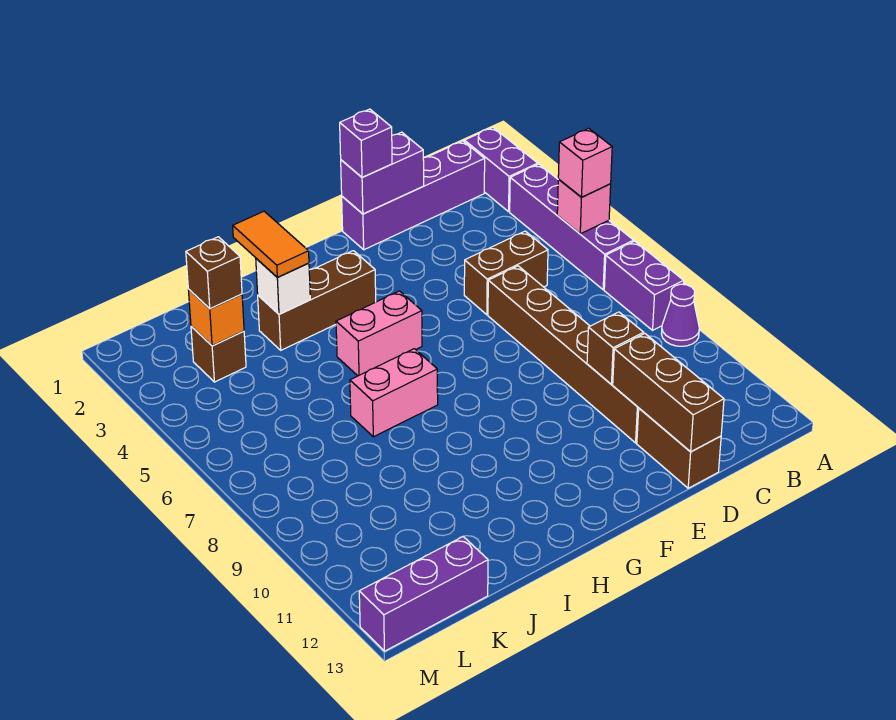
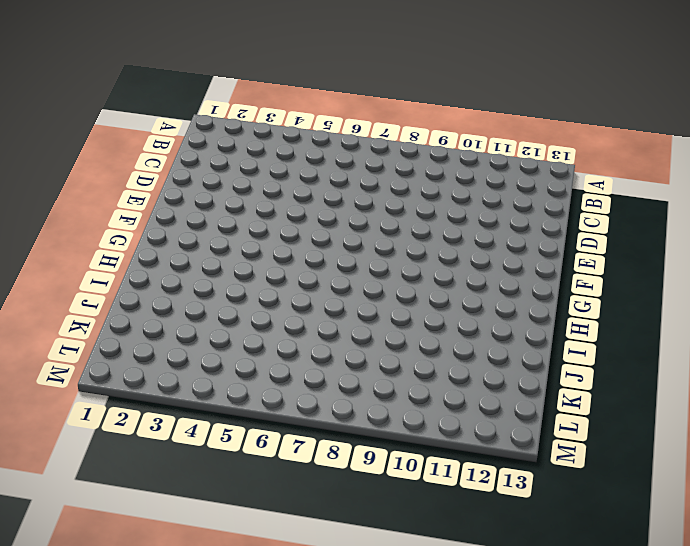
none -> purple brick A1:A2 level 1
none -> purple brick A3:A6 level 1
none -> purple brick A7:A8 level 1

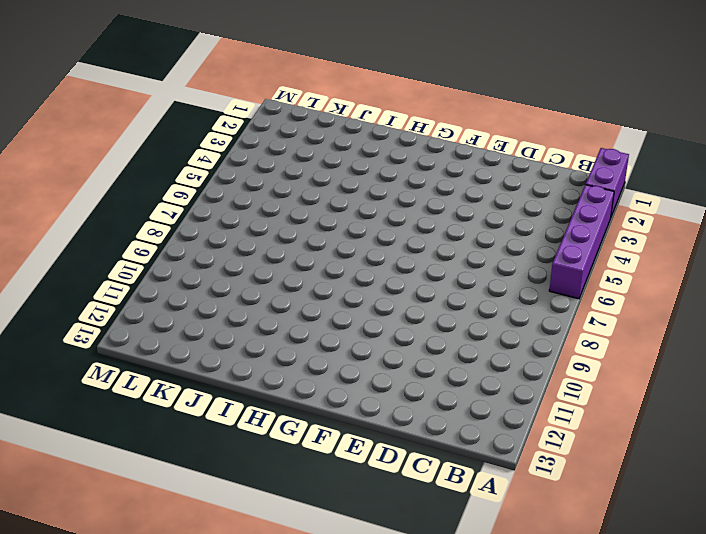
none -> purple brick A7:A8 level 1
none -> purple cone A9 level 1
none -> purple brick B1:E1 level 1

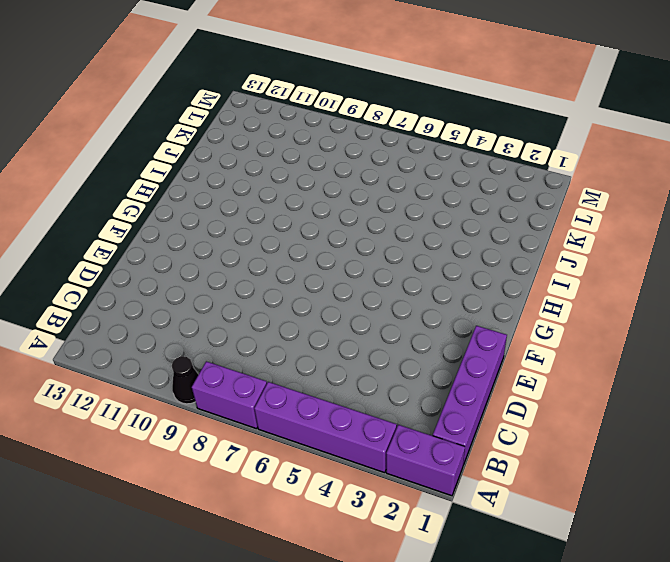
black cone A9 level 1 -> purple cone A9 level 1
none -> brown brick C5:D5 level 1
none -> brown brick D6:D11 level 1
none -> brown brick D12:D13 level 1

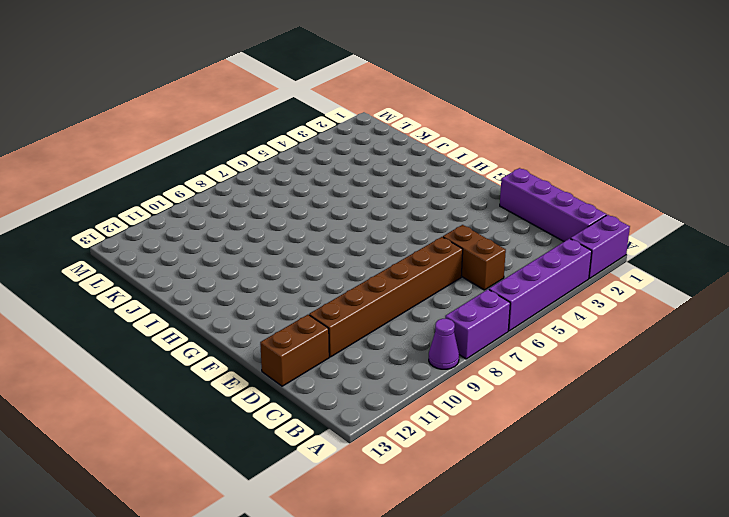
none -> brown brick G3:I3 level 1
none -> pink brick G5:H5 level 1
none -> pink brick H7:I7 level 1

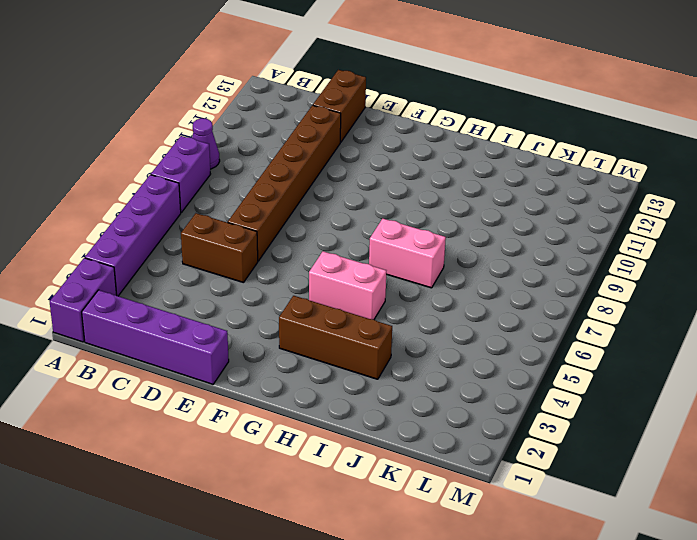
none -> brown brick K3 level 1
none -> purple brick K13:M13 level 1
none -> pink brick A5 level 2

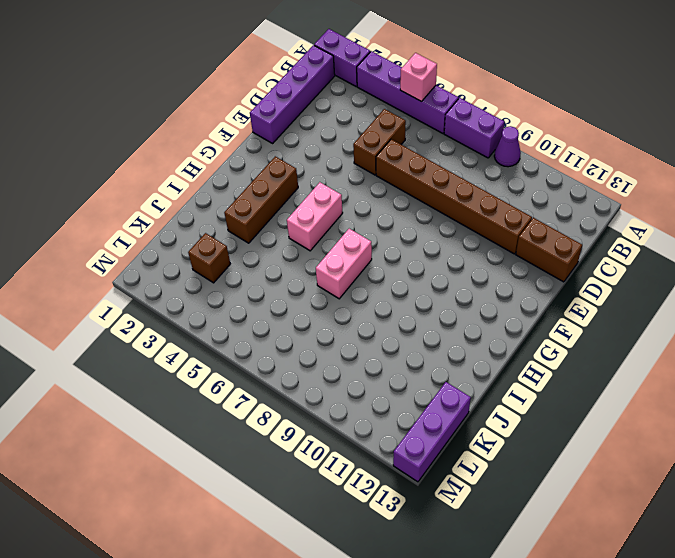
none -> purple brick D1:E1 level 2
none -> brown brick D10 level 2
none -> brown brick D11:D13 level 2

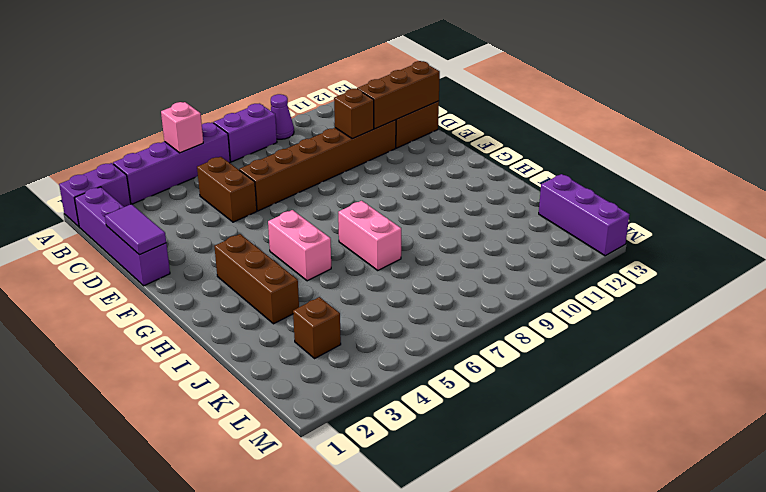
purple tile D1:E1 level 2 -> purple brick D1:E1 level 2
none -> white brick I3 level 2
none -> orange brick K3 level 2
none -> pink brick A5 level 3

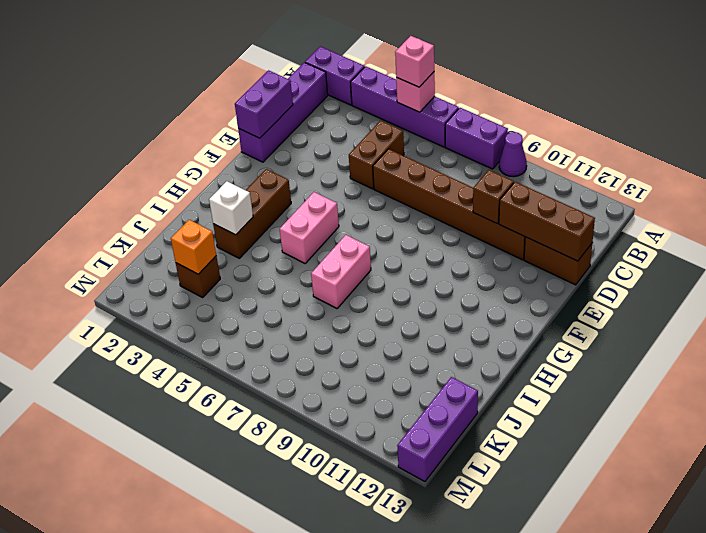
none -> purple brick E1 level 3
none -> orange tile I2:I3 level 3
none -> brown brick K3 level 3

